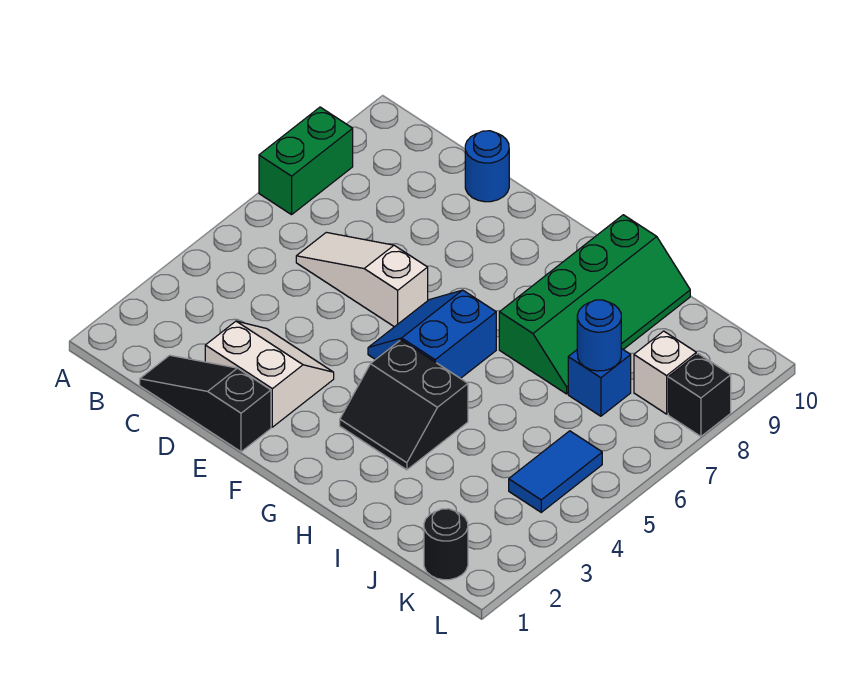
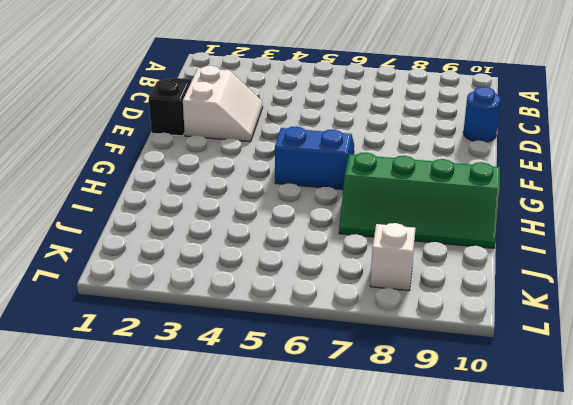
none -> green brick A7:A8 level 1
none -> white slope C6:E6 level 1 top E
none -> black slope G3:H4 level 1 top 4

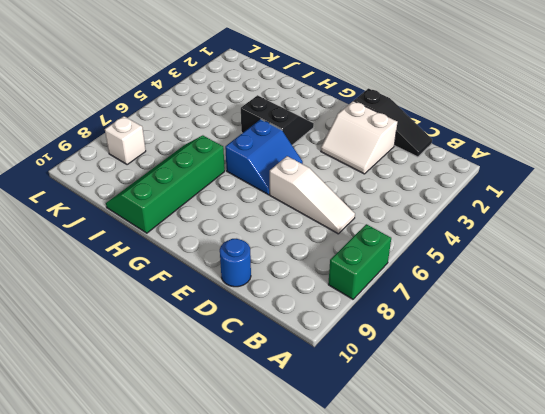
none -> blue brick J7 level 1
none -> black round brick K1 level 1
none -> blue tile K4:K5 level 1

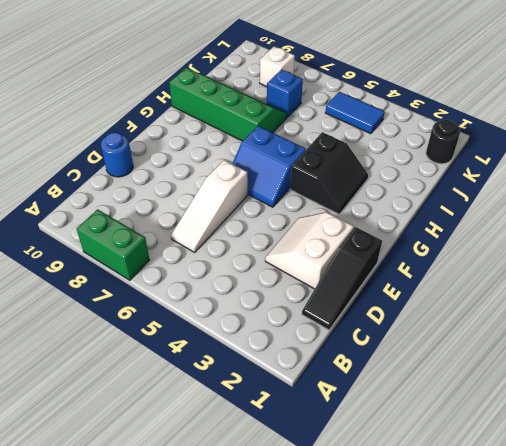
none -> black brick L8 level 1
none -> blue round brick J7 level 2

